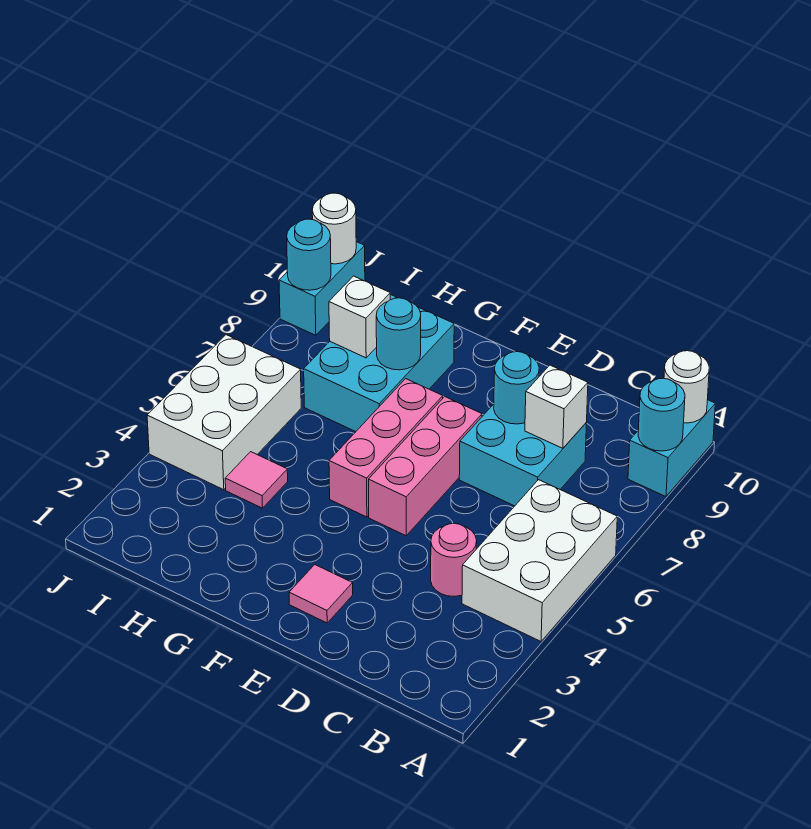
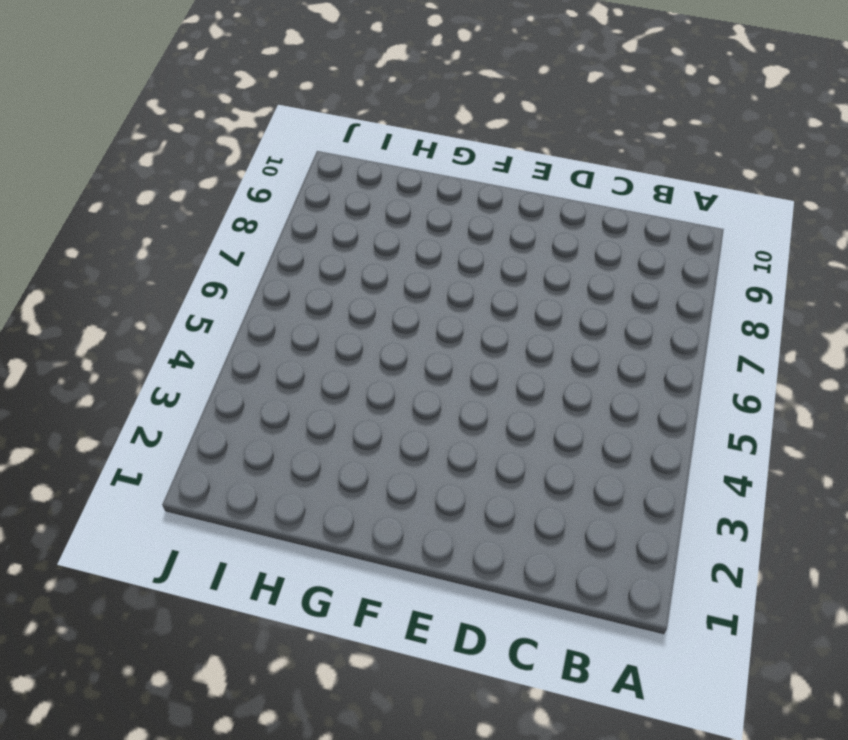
none -> white brick A4:B6 level 1
none -> cyan brick A9:A10 level 1
none -> pink round brick C4 level 1

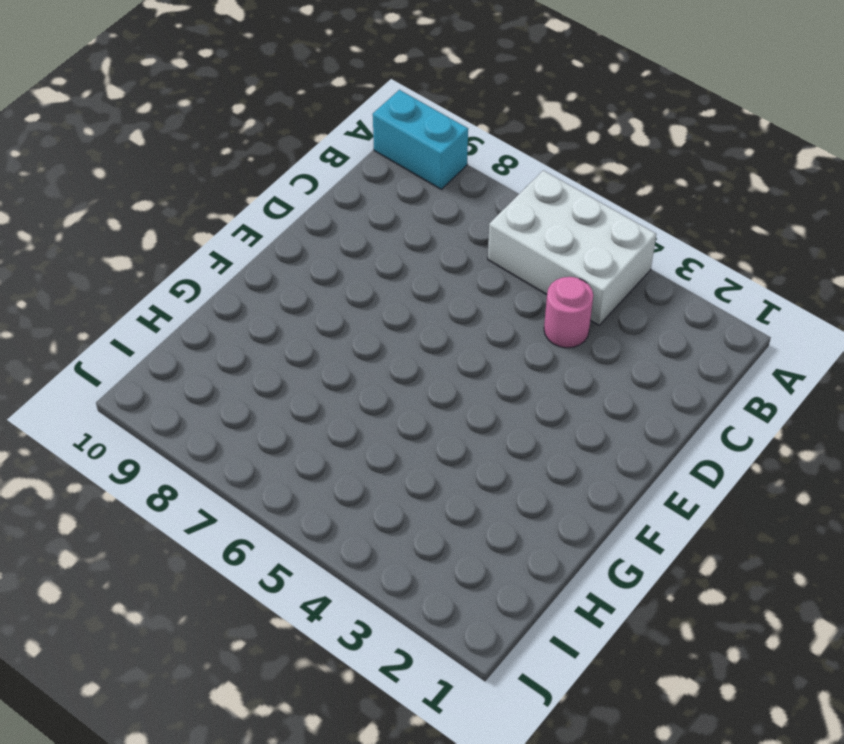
none -> cyan brick C7:D8 level 1
none -> pink tile E2 level 1
none -> pink brick E5:E7 level 1

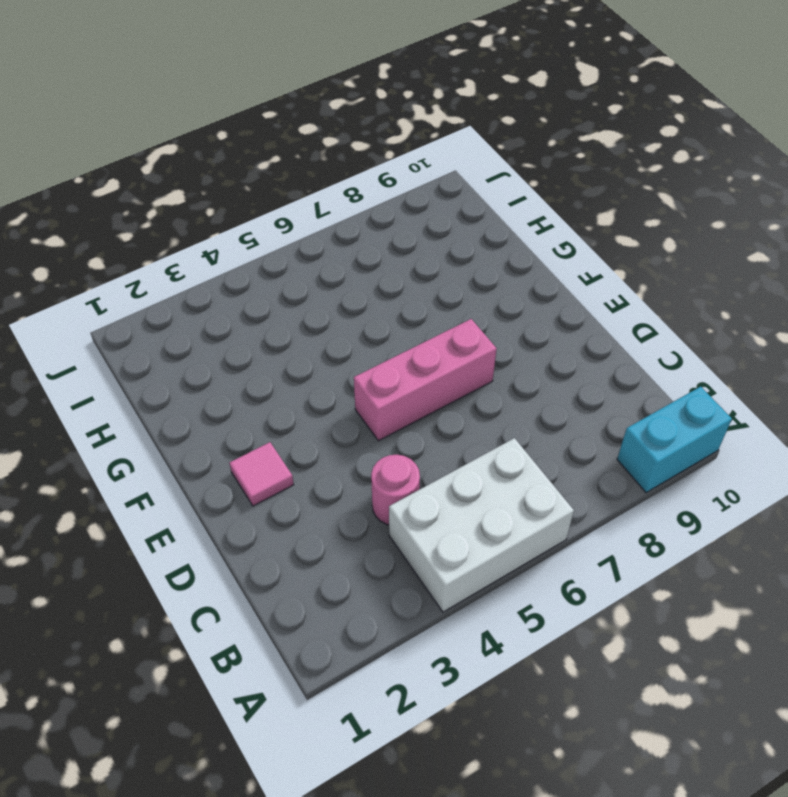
none -> cyan brick C7:D8 level 1
none -> pink brick F5:F7 level 1
none -> cyan brick G7:H9 level 1

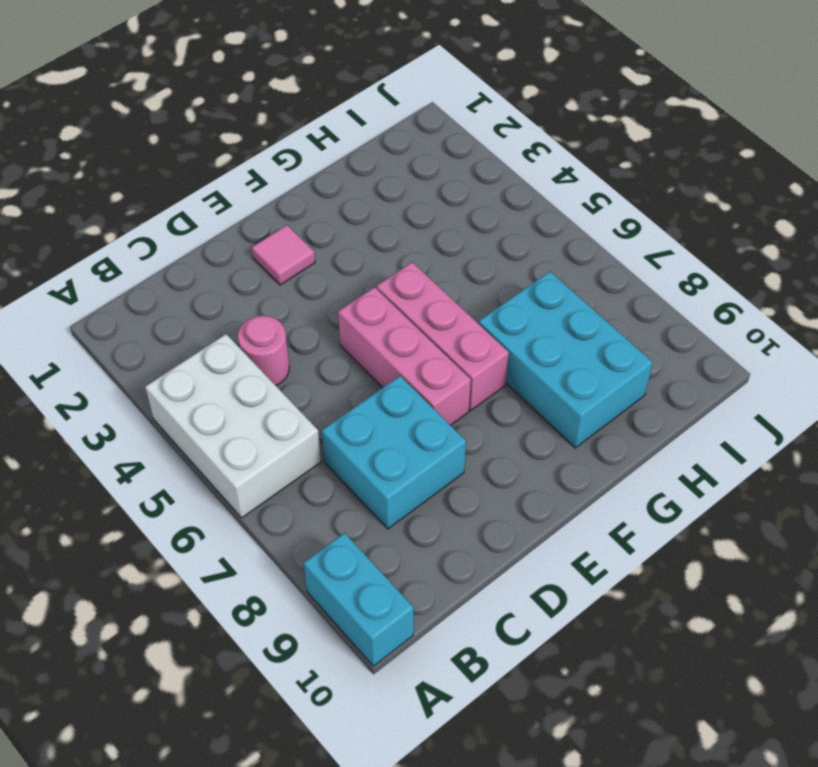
none -> pink tile H4 level 1
none -> white brick I4:J6 level 1
none -> cyan brick J9:J10 level 1

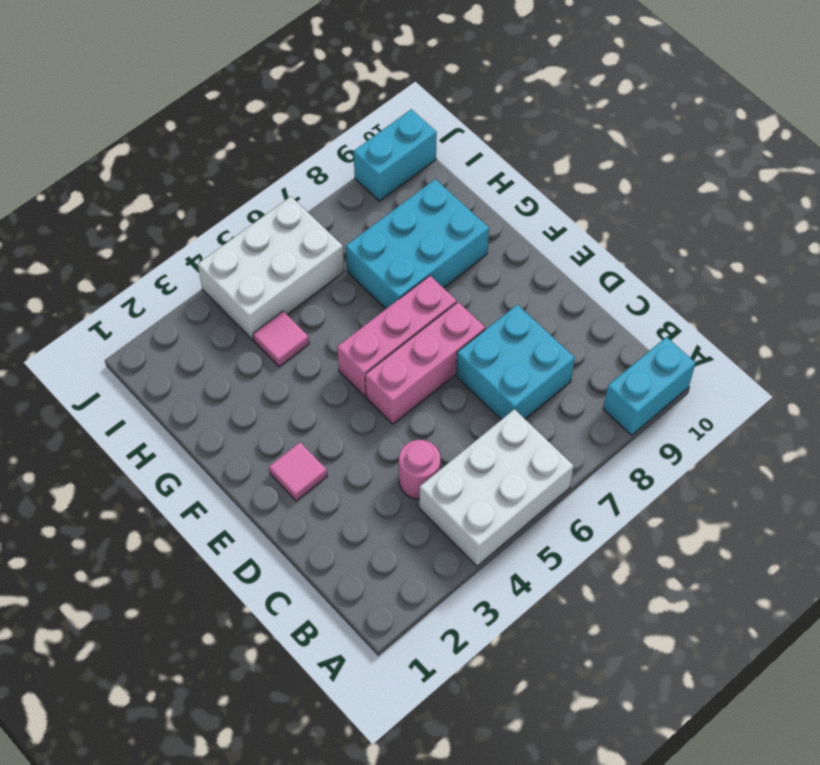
none -> cyan round brick A9 level 2
none -> white round brick A10 level 2
none -> white brick C8 level 2

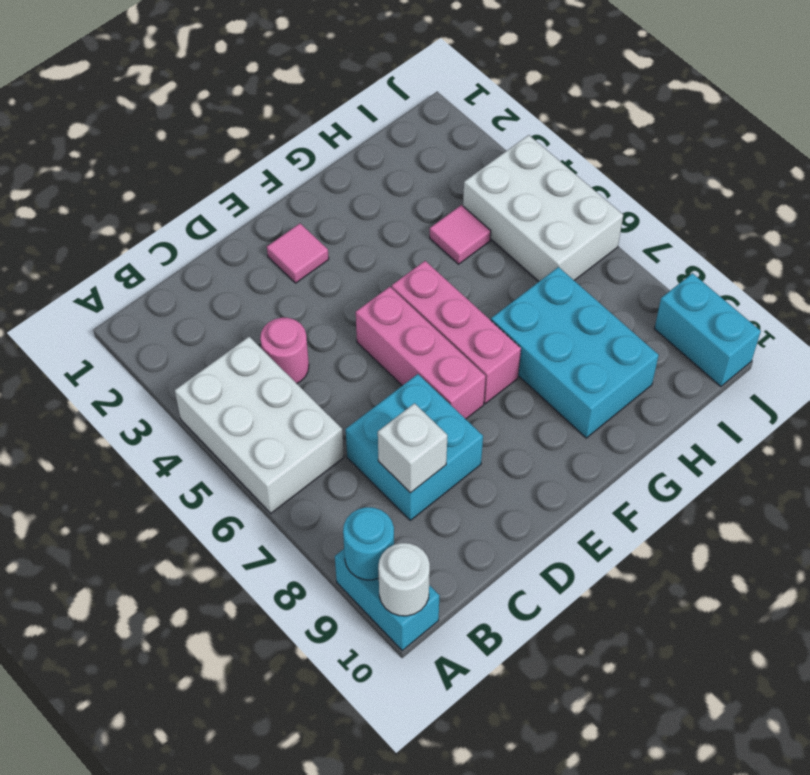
none -> cyan round brick D8 level 2
none -> cyan round brick G8 level 2
none -> white brick H8 level 2

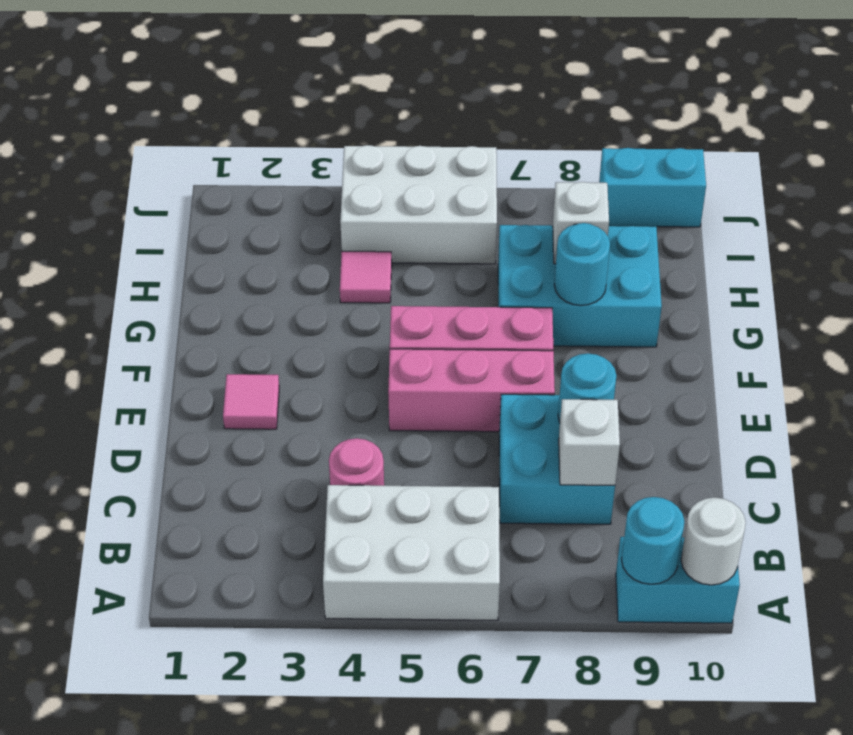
none -> cyan round brick J9 level 2
none -> white round brick J10 level 2

